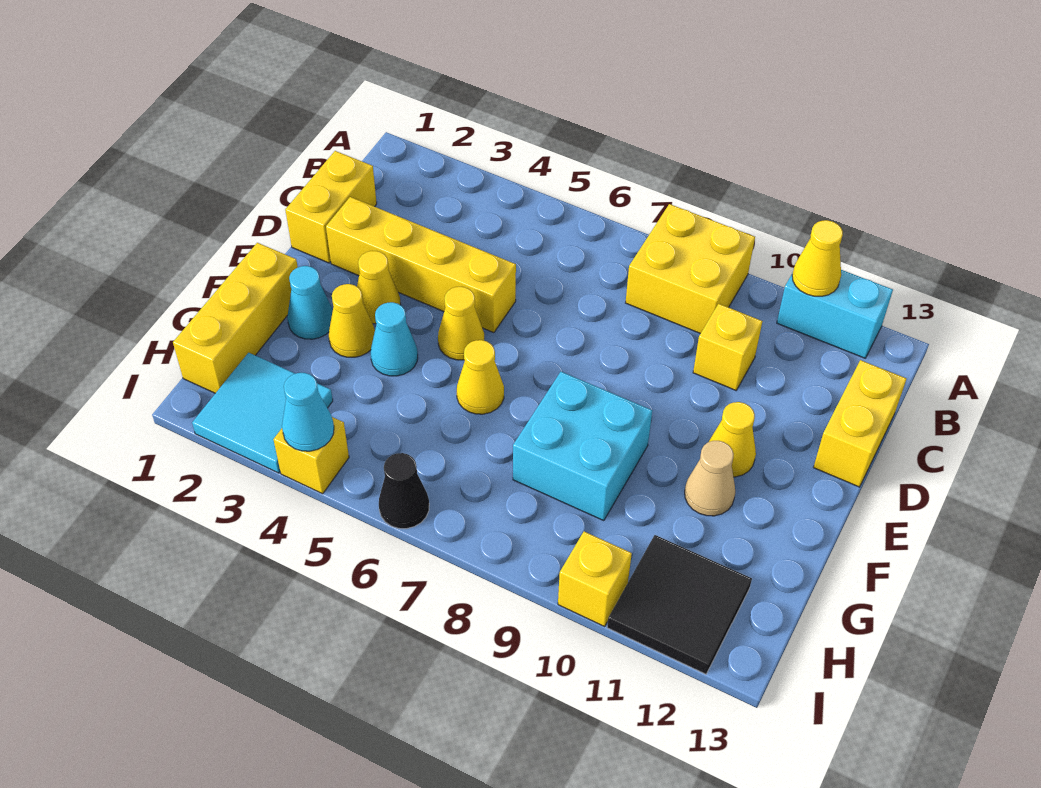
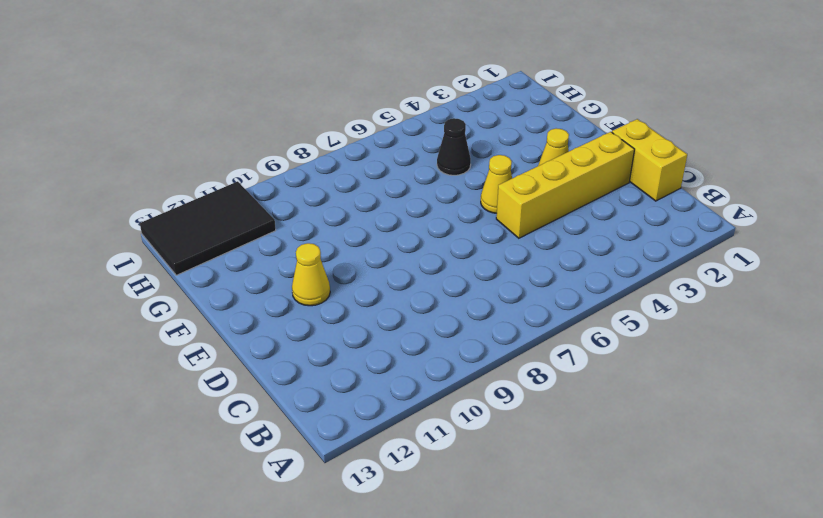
black cone G5 level 1 -> black cone I6 level 1
black tile H11:I13 level 1 -> black tile H11:I12 level 1
none -> yellow brick A8:B9 level 1
none -> cyan brick A11:A12 level 1
none -> yellow brick C10 level 1

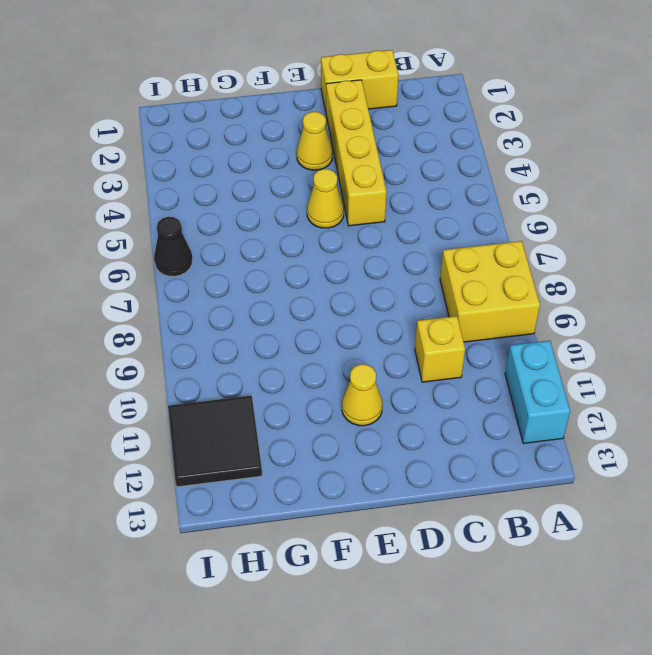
none -> yellow brick C13:D13 level 1
none -> yellow brick F1:H1 level 1
none -> cyan cone F2 level 1

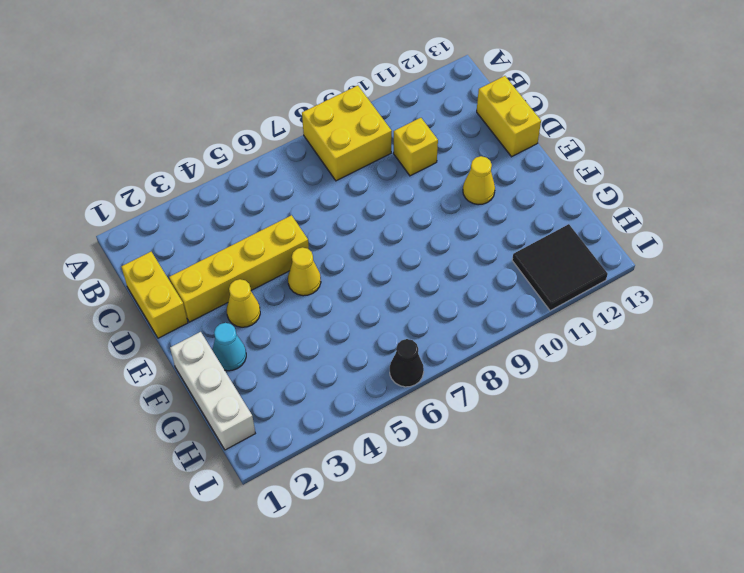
white brick F1:H1 level 1 -> yellow brick F1:H1 level 1
none -> cyan brick A11:A12 level 1
none -> yellow cone F3 level 1
none -> cyan cone F4 level 1

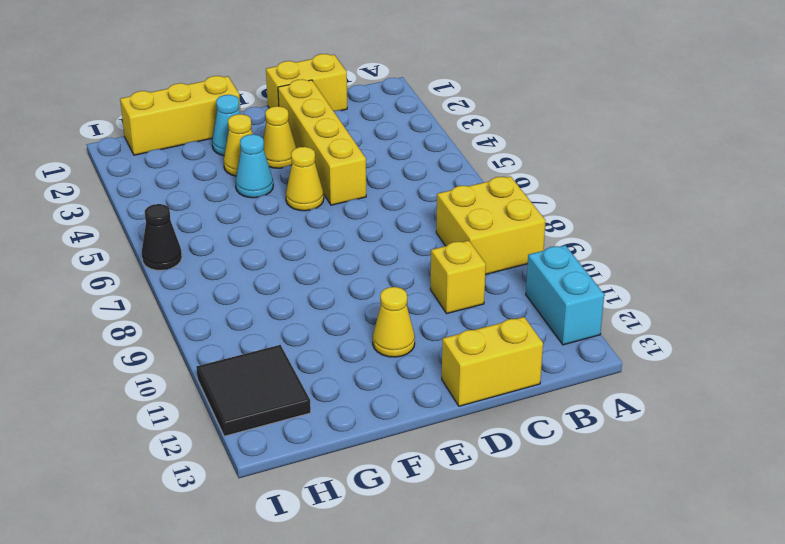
none -> yellow cone F6 level 1
none -> cyan brick F8:G9 level 1
none -> tan cone F11 level 1

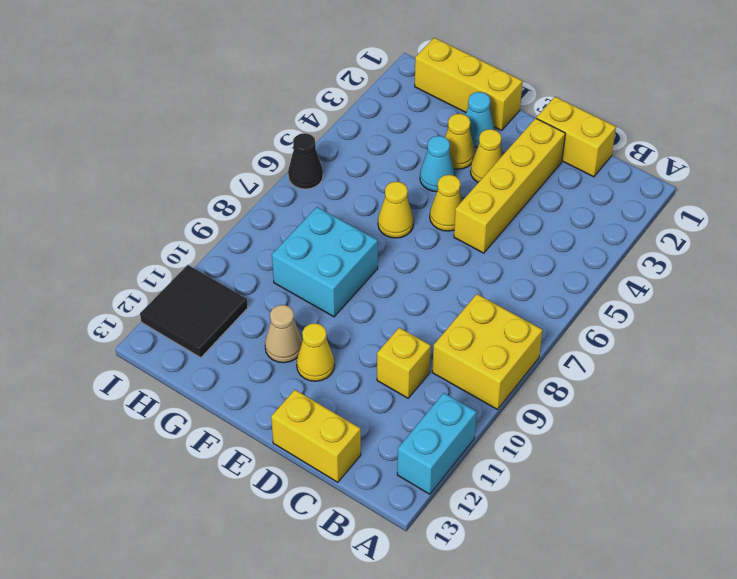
none -> cyan tile H2:I3 level 1
none -> yellow brick I4 level 1
none -> yellow brick I10 level 1

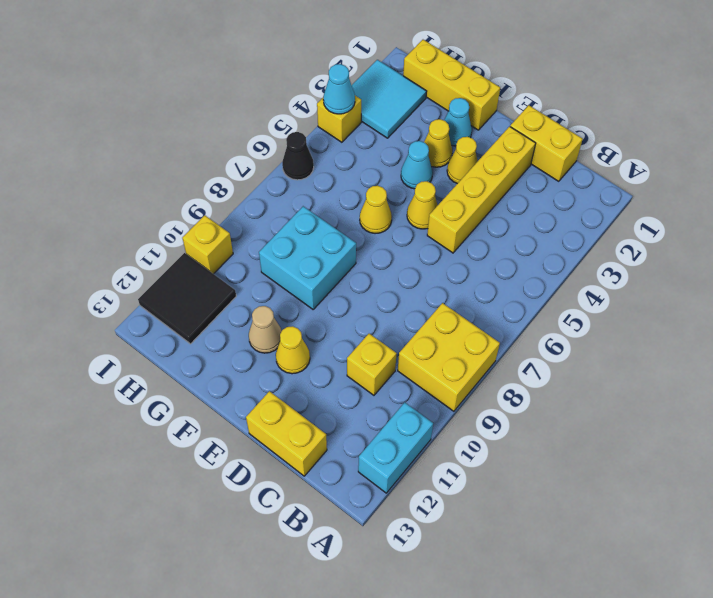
none -> yellow cone A11 level 2

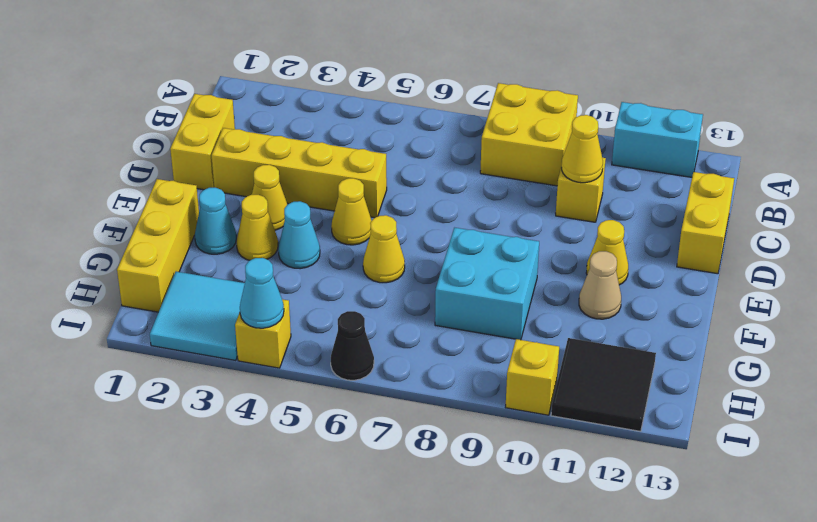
yellow cone C10 level 2 -> yellow cone A11 level 2

